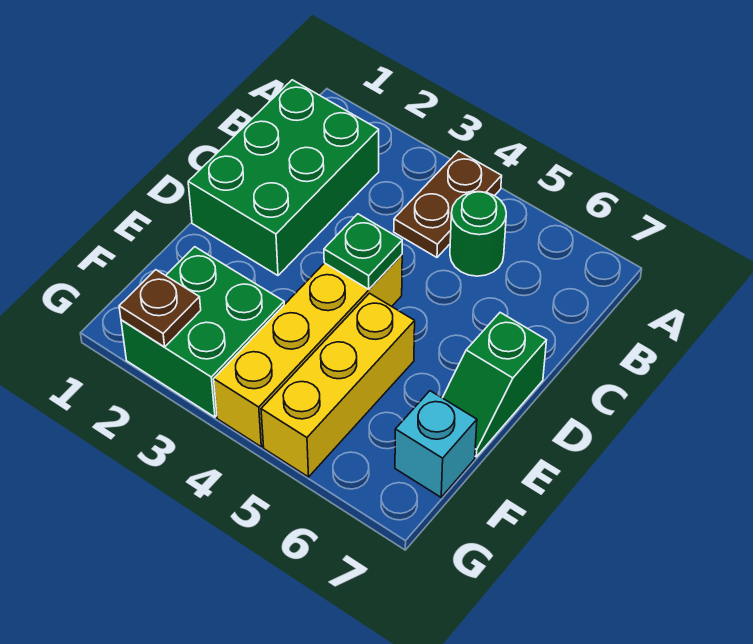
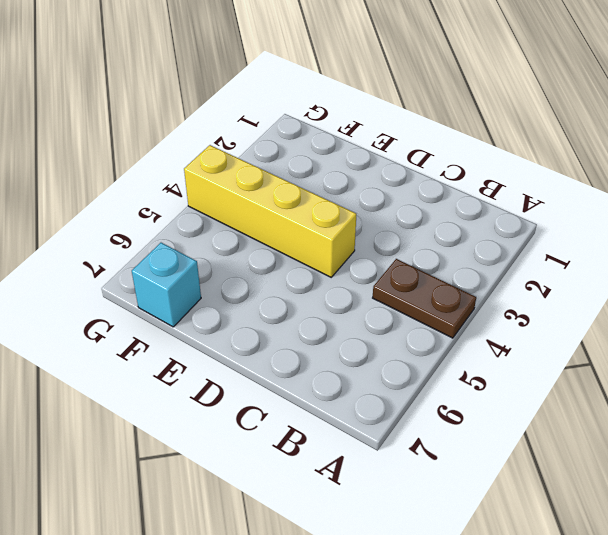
none -> green brick B1:D2 level 1
none -> green round brick B5 level 1

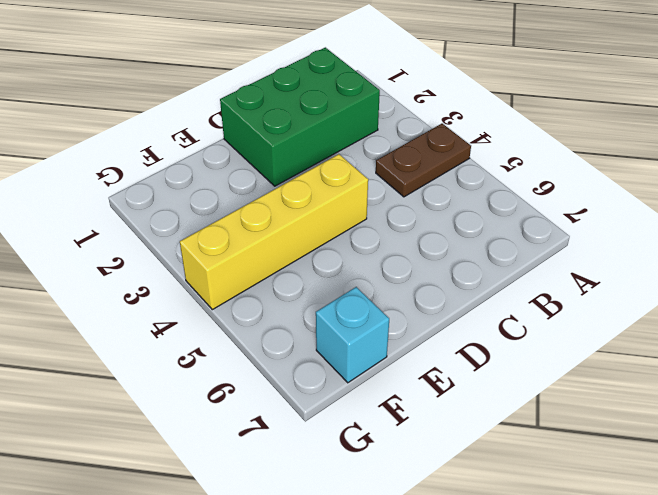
none -> green round brick B5 level 1
none -> green slope D7:E7 level 1 top D

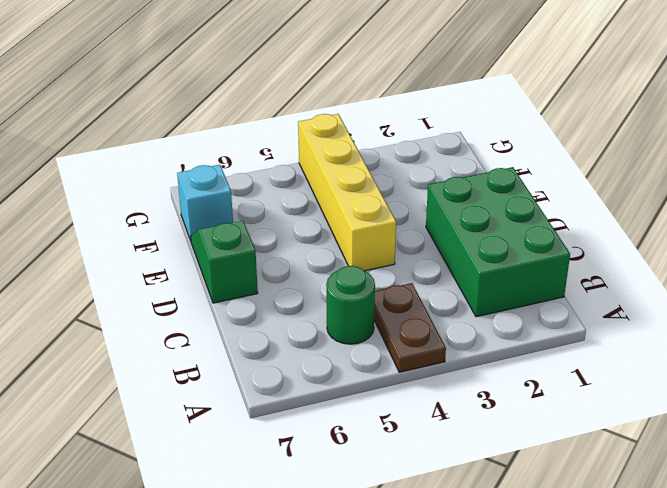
none -> yellow brick E5:G5 level 1
none -> green brick F2:G3 level 1

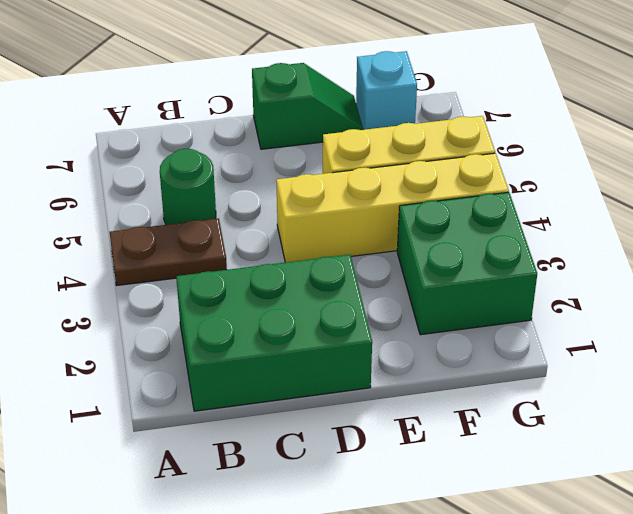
none -> green plate D4 level 2
none -> brown plate G2 level 2

